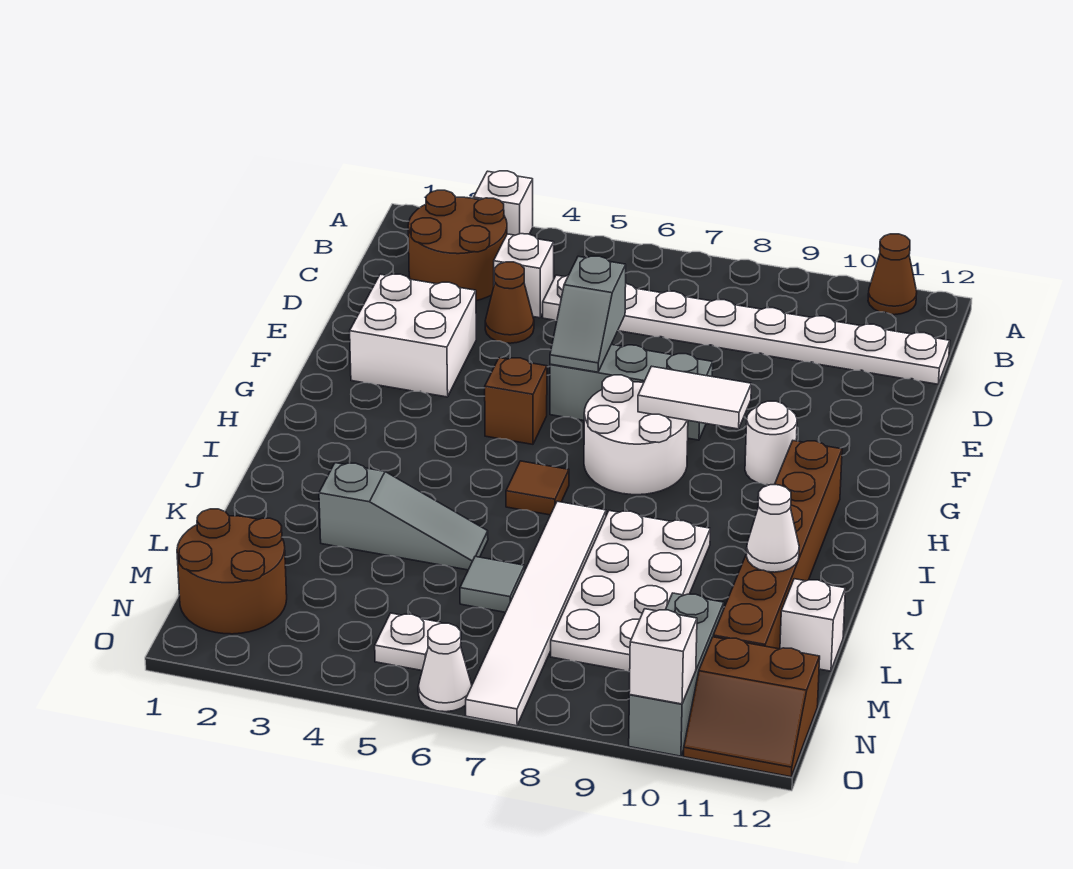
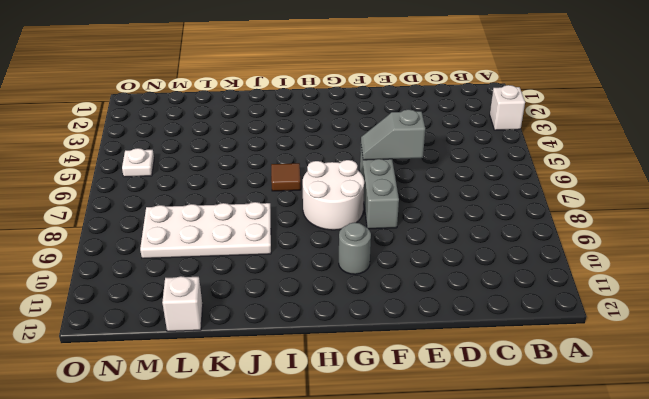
grey round brick G10 level 1 -> white round brick G10 level 1
none -> brown cone A11 level 1
none -> brown round brick B2:C3 level 1
none -> white brick C4 level 1

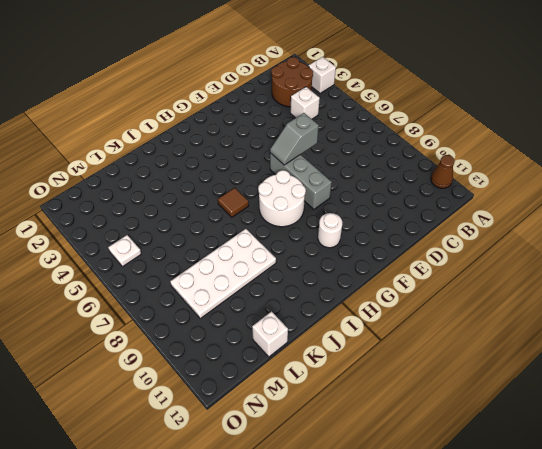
none -> white plate C5:C12 level 1
none -> brown cone D4 level 1
none -> white brick E2:F3 level 1

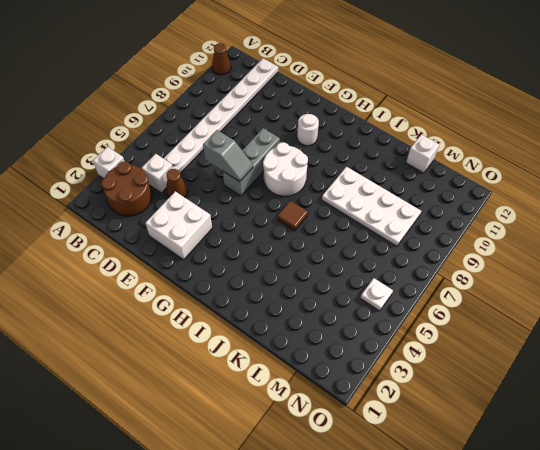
none -> brown brick G5 level 1
none -> brown brick H11:M11 level 1
none -> white tile J7:O7 level 1

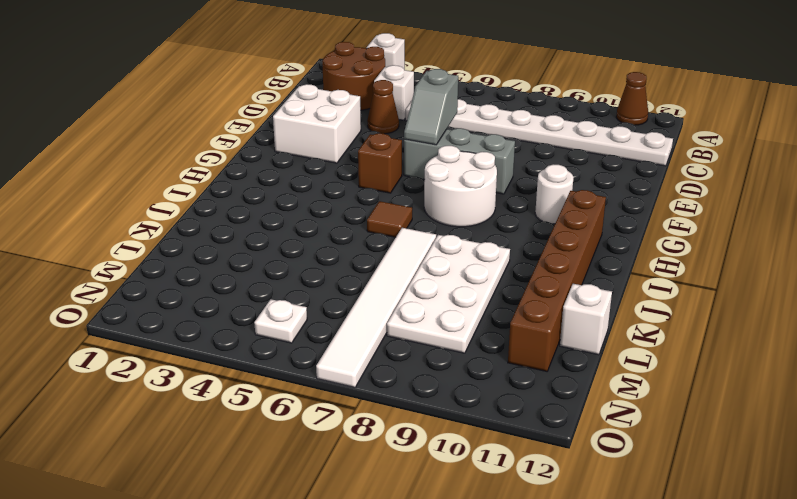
none -> grey slope K3:K5 level 1 top 3
none -> grey tile L6 level 1
none -> brown round brick M1:N2 level 1

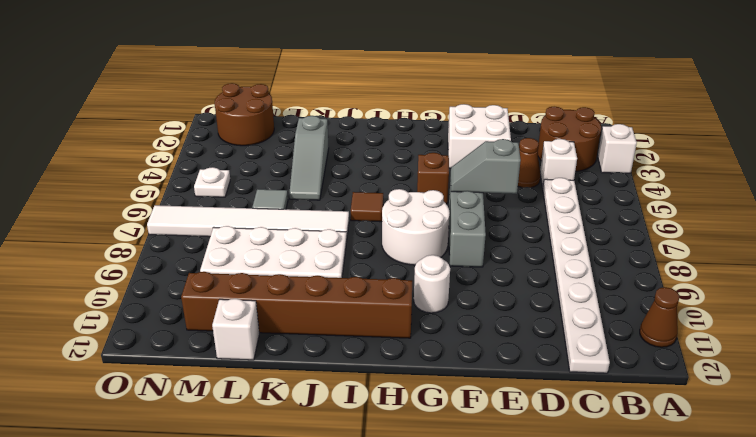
none -> grey brick M10:O10 level 1
none -> brown slope N11:O12 level 1 top N
none -> white cone O6 level 1

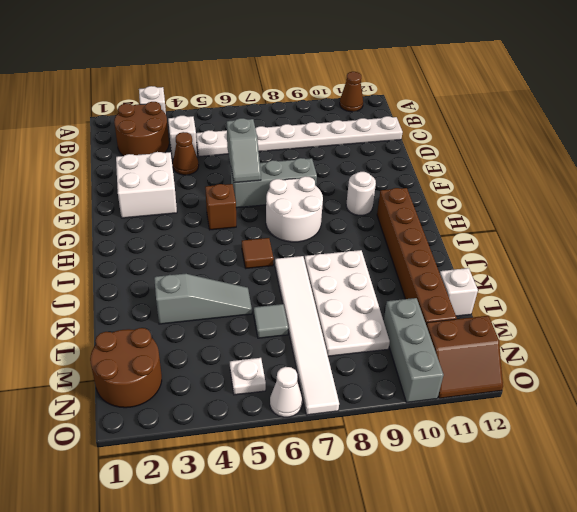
none -> white tile G8:G9 level 2
none -> white cone K11 level 2
none -> white brick O10 level 2

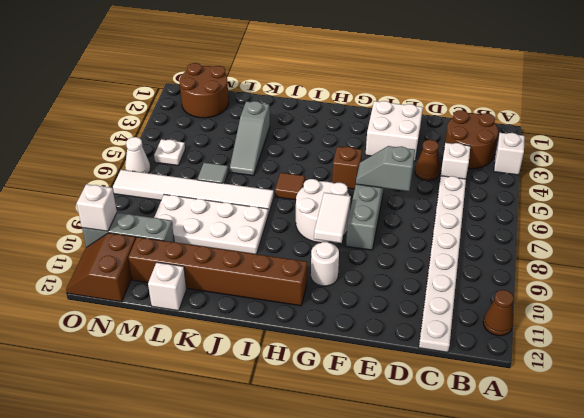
none -> white cone K11 level 2

